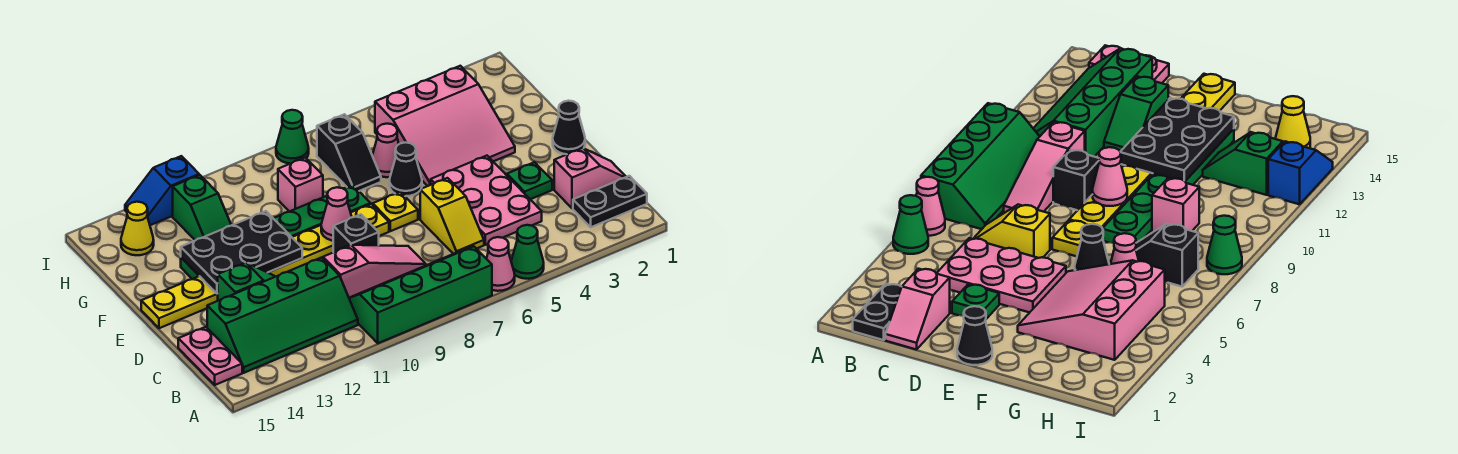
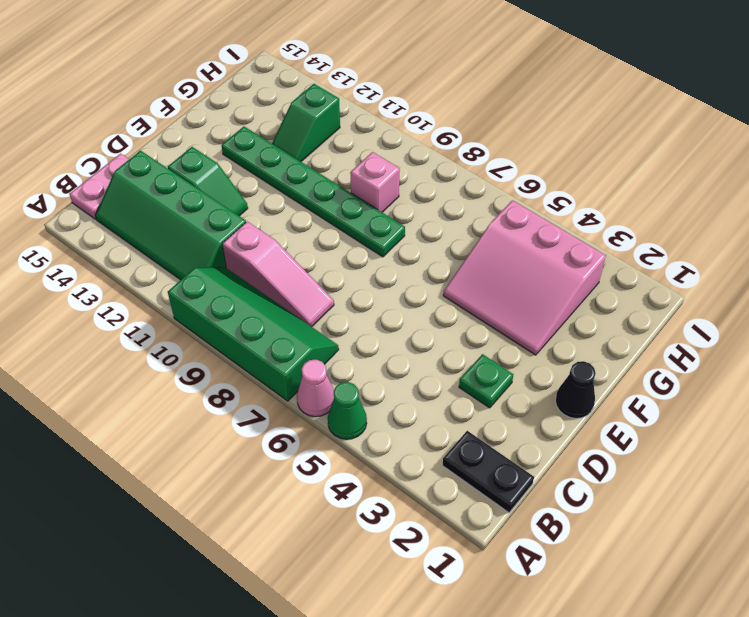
none -> pink slope C1:C2 level 1 top 2
none -> pink plate C4:E5 level 1
none -> yellow slope C6:D6 level 1 top D

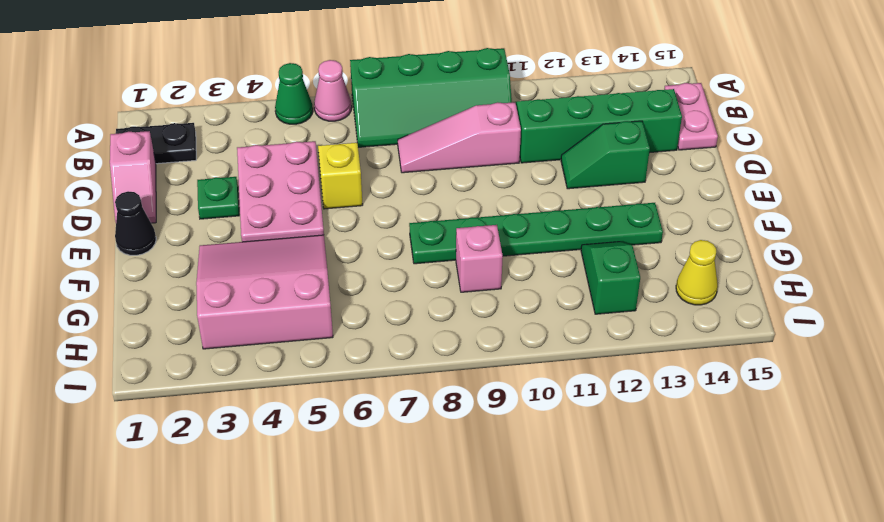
pink slope C1:D1 level 1 top C -> pink slope C1:C2 level 1 top 2
none -> black brick D9 level 1
none -> yellow plate E7 level 1
none -> yellow plate E8:E15 level 1

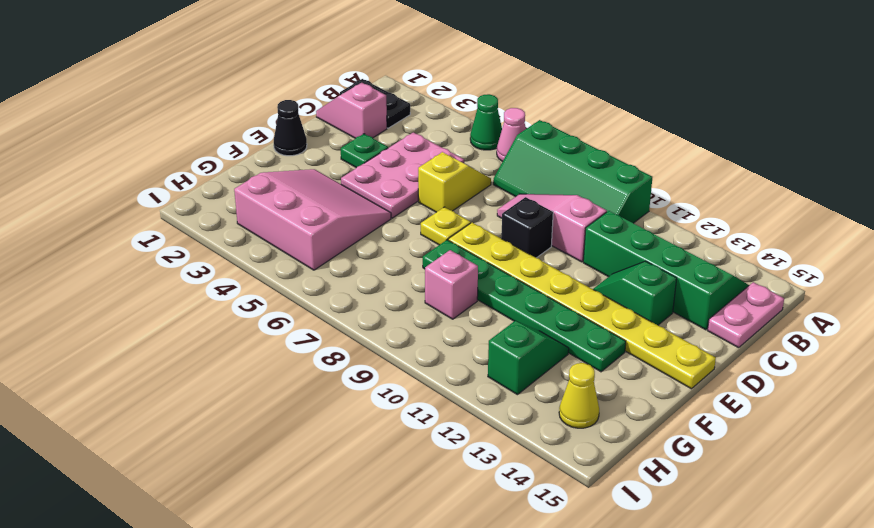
none -> black cone F6 level 1
none -> pink cone G6 level 1
none -> black slope G7:H7 level 1 top H

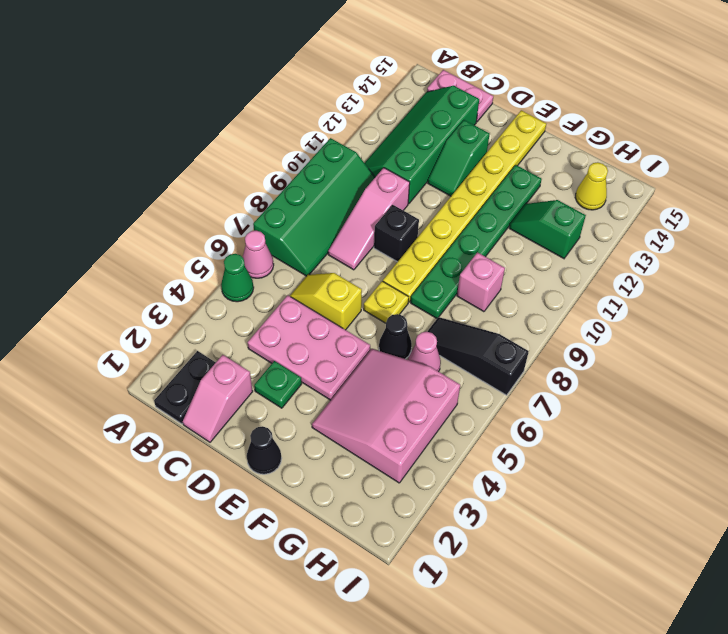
black slope G7:I7 level 1 top I -> black slope G7:H7 level 1 top H
none -> green cone I8 level 1
none -> blue slope I12:I13 level 1 top 12
none -> pink cone E9 level 2

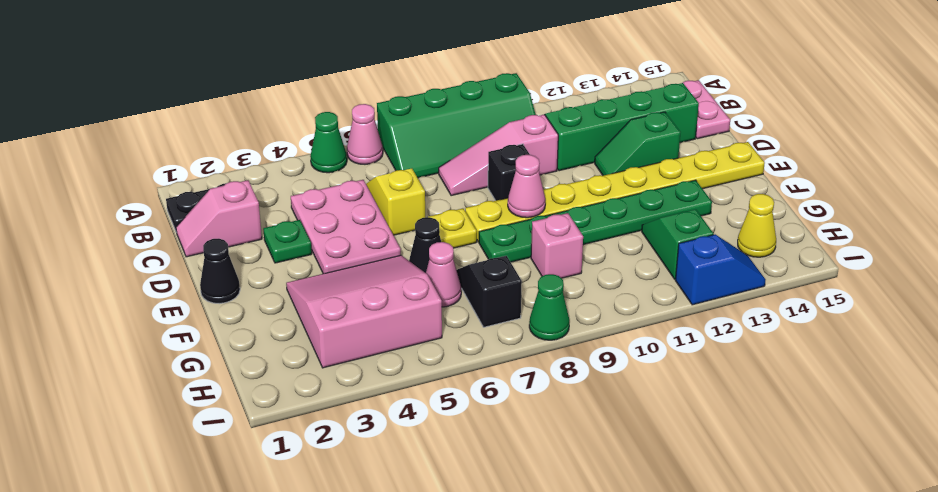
none -> black plate E11:F13 level 2

